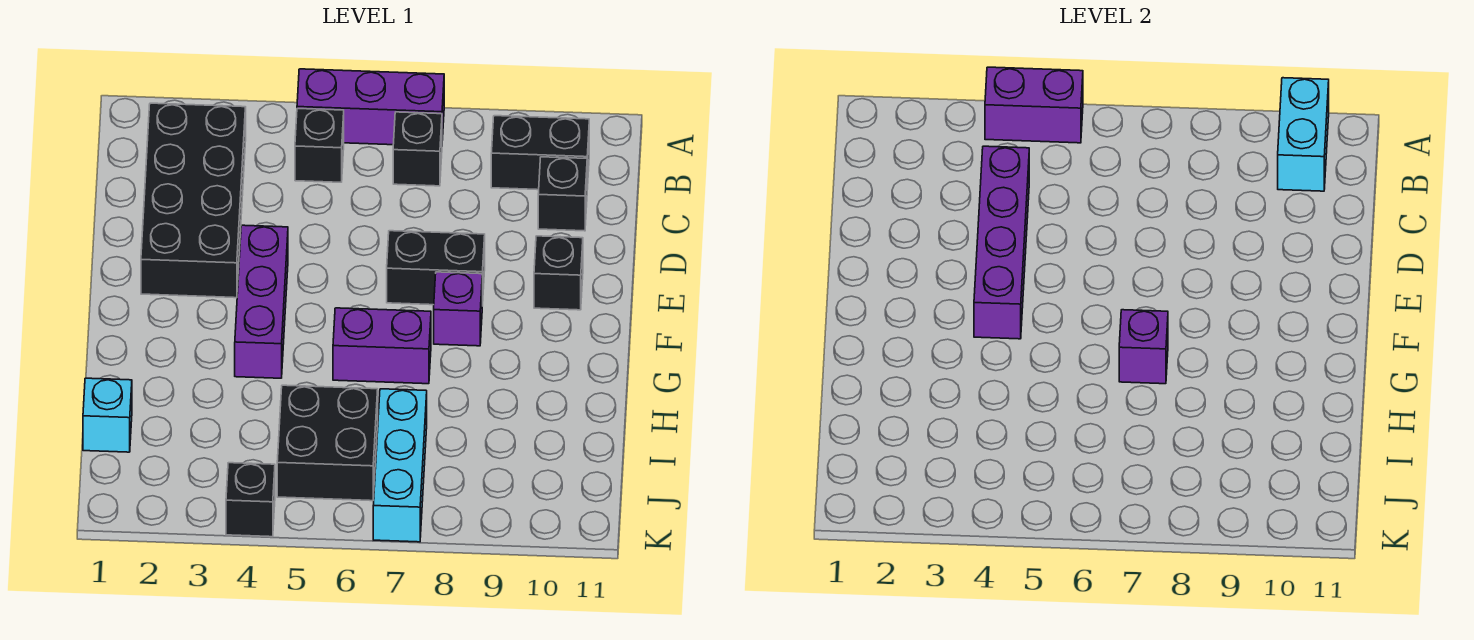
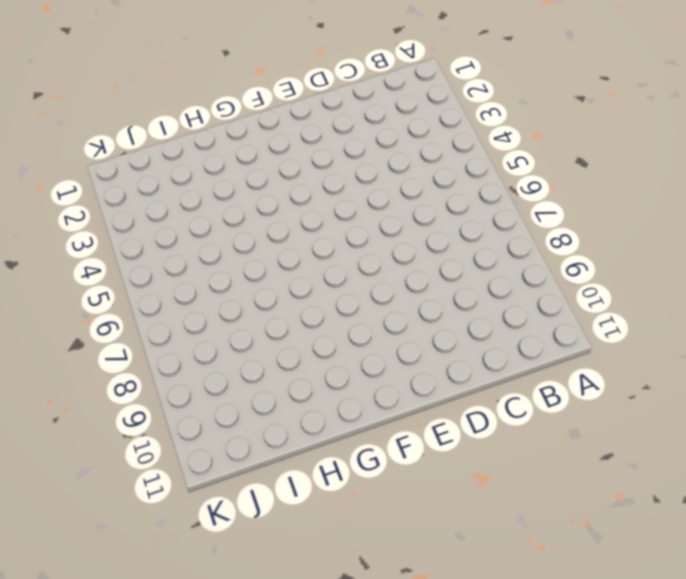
none -> purple brick A5:A7 level 1
none -> black brick B2:E3 level 1
none -> black brick B5 level 1

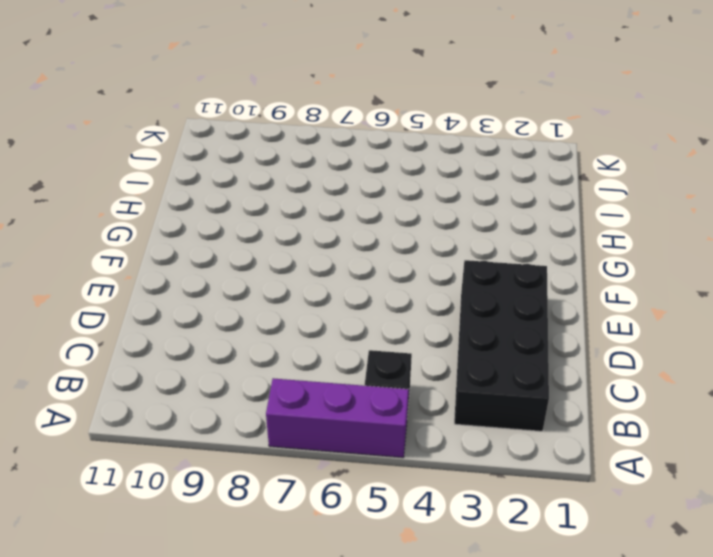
none -> black brick B7 level 1
none -> black brick B9:B10 level 1
none -> black brick C10 level 1

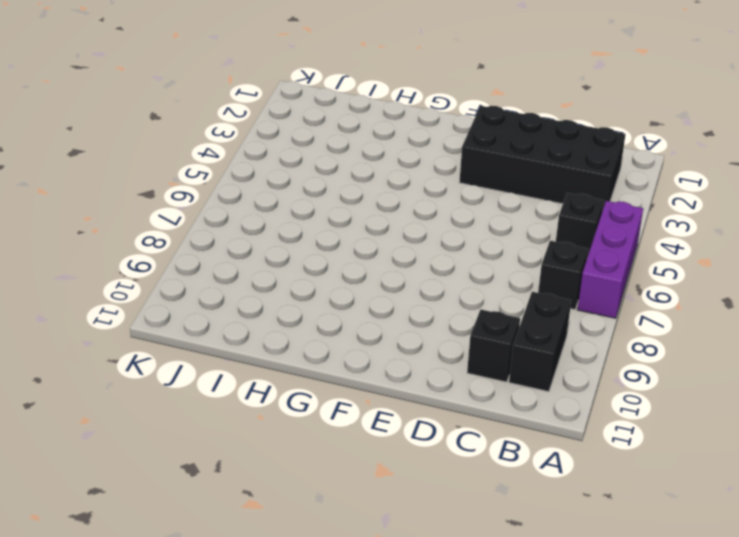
none -> purple brick E4:G4 level 1
none -> black brick E7:E8 level 1
none -> black brick E10 level 1

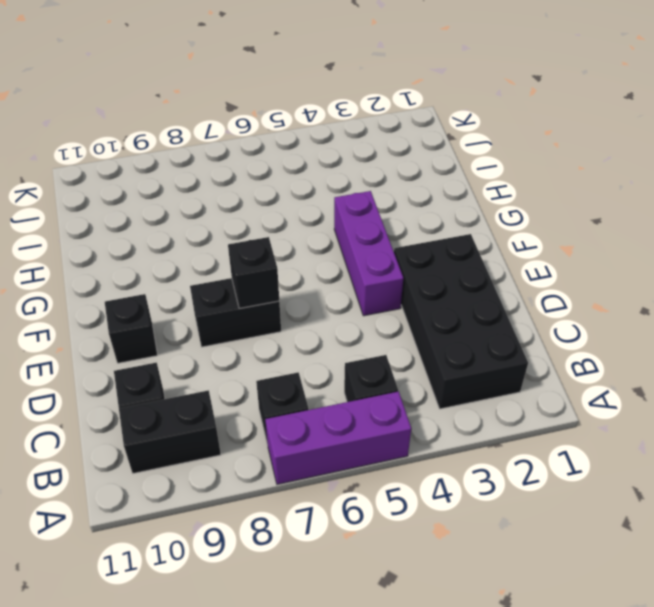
black brick E7 level 2 -> black brick K4 level 1
none -> purple brick F8 level 1
none -> purple brick G6:G7 level 1
none -> cyan brick I1 level 1

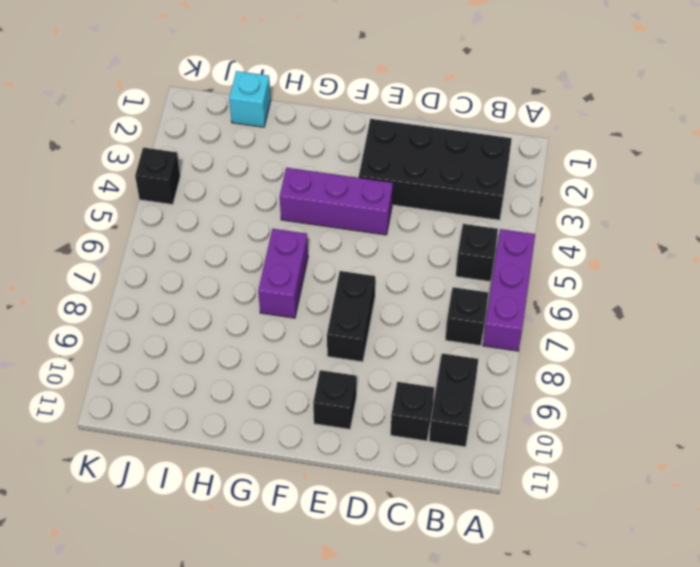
none -> purple brick F8 level 1
none -> black brick I5:J6 level 1
none -> cyan brick I7:K7 level 1

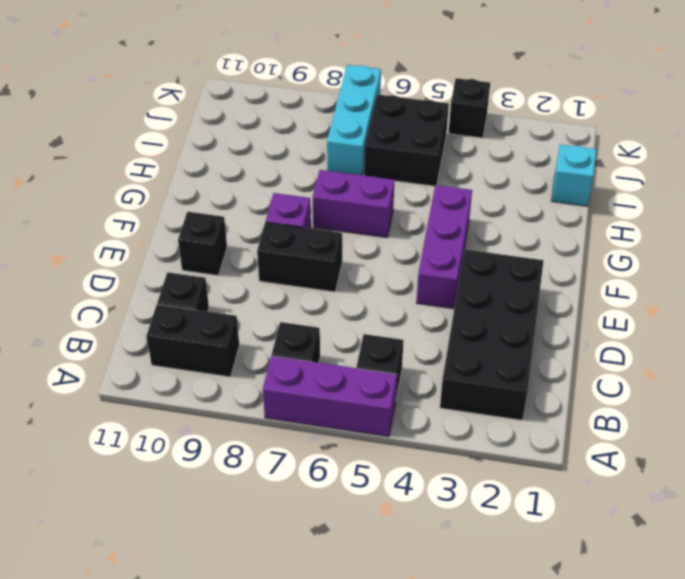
none -> purple brick A4:A5 level 2
none -> cyan brick A10:B10 level 2
none -> purple brick C4:F4 level 2

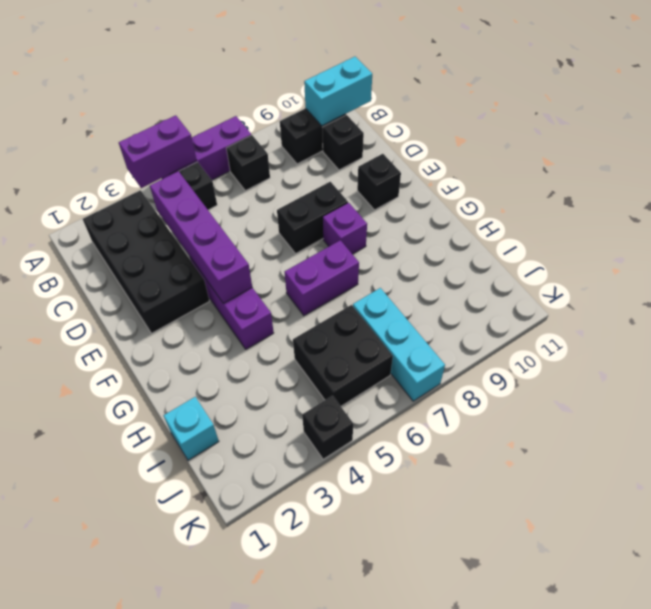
cyan brick B10:B11 level 2 -> cyan brick A10:B10 level 2
none -> purple brick G7 level 2

